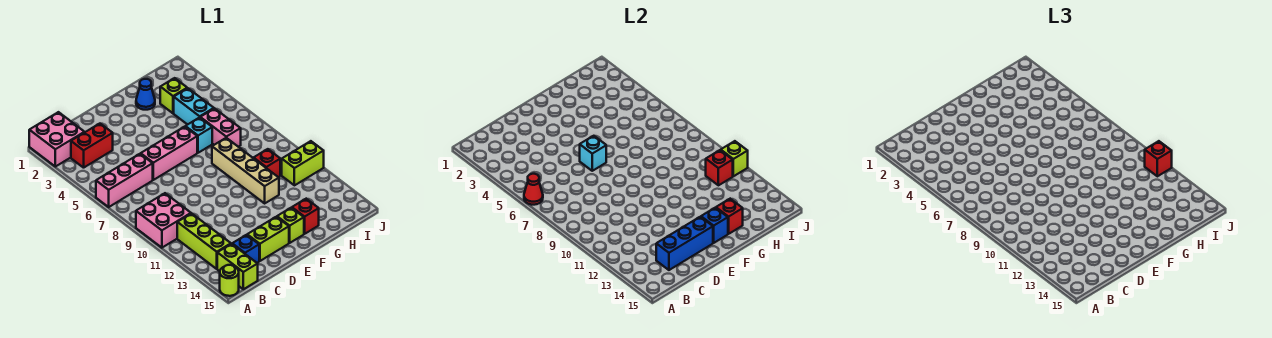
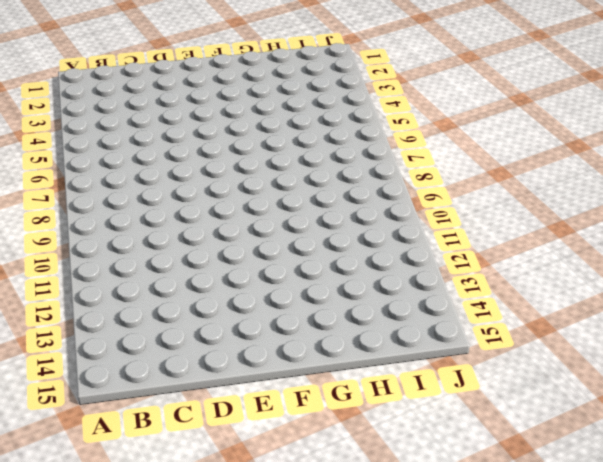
none -> pink brick A1:B2 level 1
none -> pink brick A6:C6 level 1
none -> pink brick A9:B10 level 1

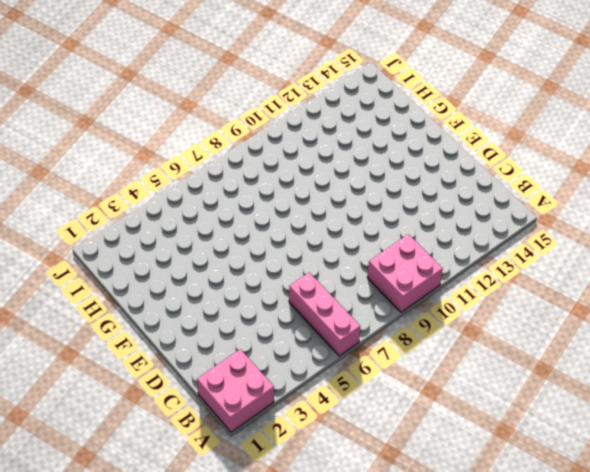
none -> lime round brick A15 level 1
none -> red brick B3:C3 level 1
none -> lime brick B11:B13 level 1

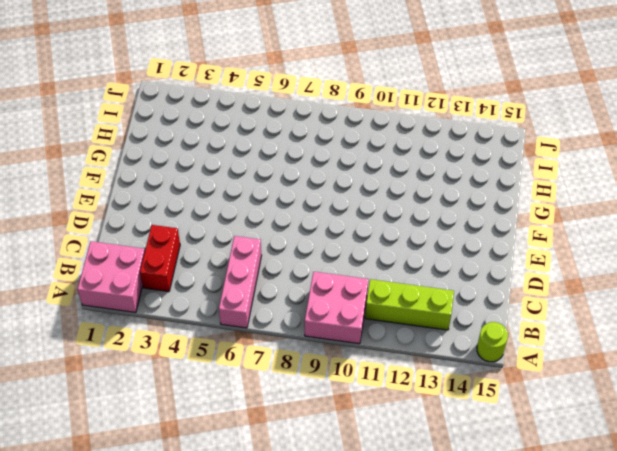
none -> lime brick B14:B15 level 1
none -> blue brick C14 level 1
none -> pink brick D6:F6 level 1

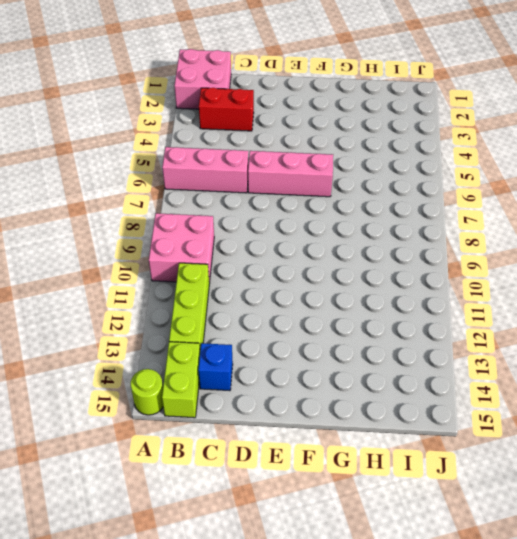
none -> lime brick D14:E14 level 1
none -> lime brick F14 level 1
none -> blue cone G2 level 1

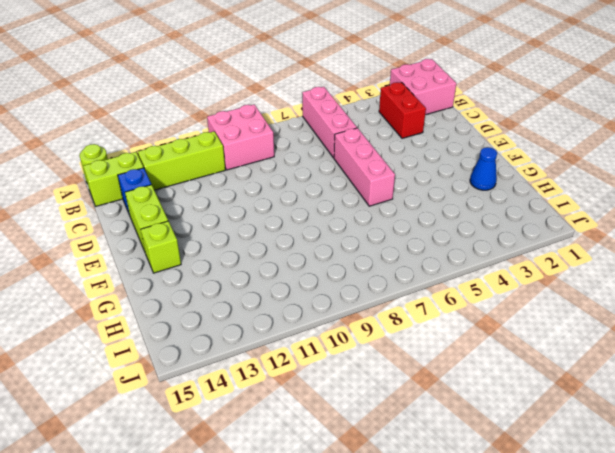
none -> cyan brick G6 level 1
none -> tan brick G8:G11 level 1
none -> red brick G14 level 1

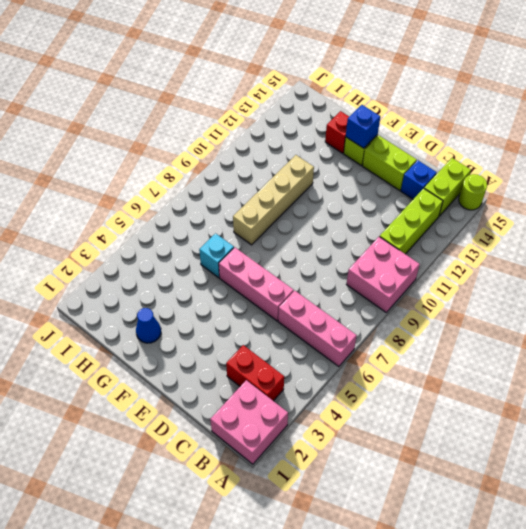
none -> lime brick H3 level 1
none -> cyan brick H4:H5 level 1
none -> pink brick H6:H7 level 1

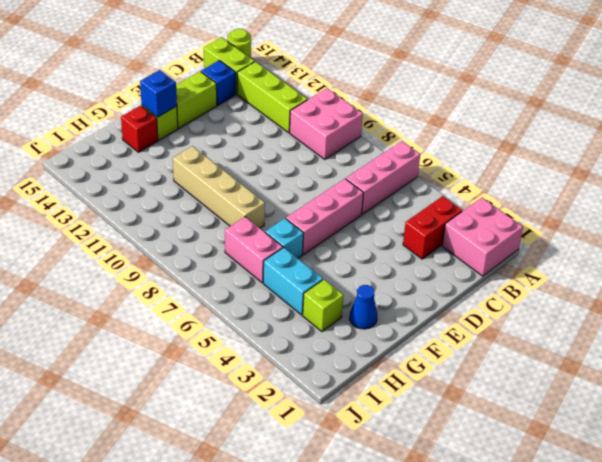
none -> red brick H10 level 1
none -> lime brick I11:J11 level 1
none -> red cone A6 level 2

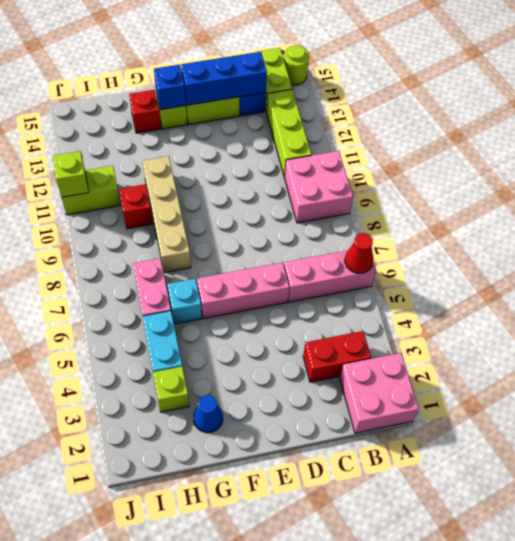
none -> cyan brick E6 level 2
none -> red brick G14 level 2
none -> red brick I11 level 2

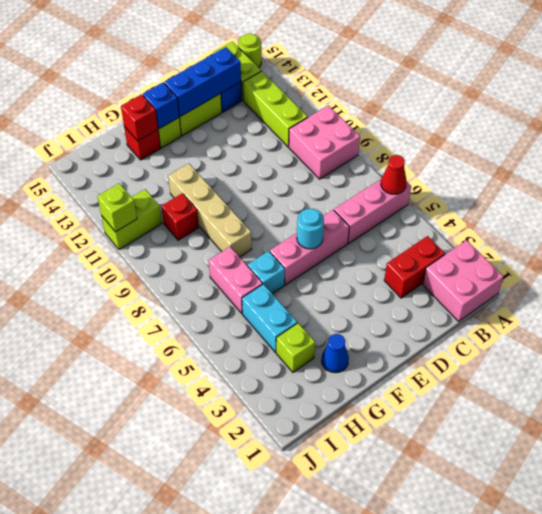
cyan round brick E6 level 2 -> cyan brick E6 level 2
none -> red brick I11 level 2
none -> red brick J11 level 3

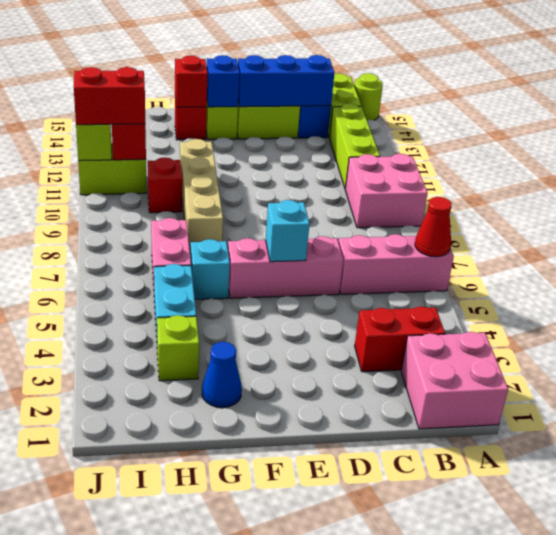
red brick I11:J11 level 3 -> red brick J11 level 3

